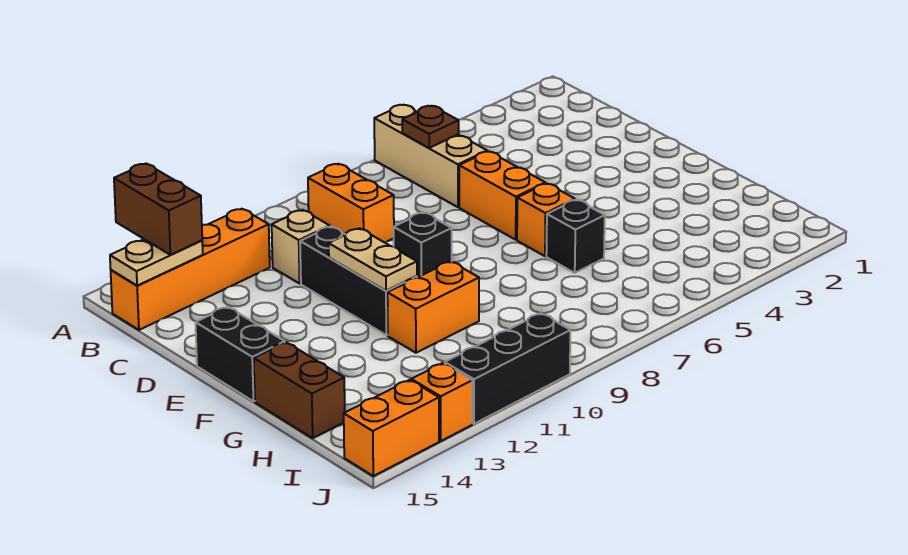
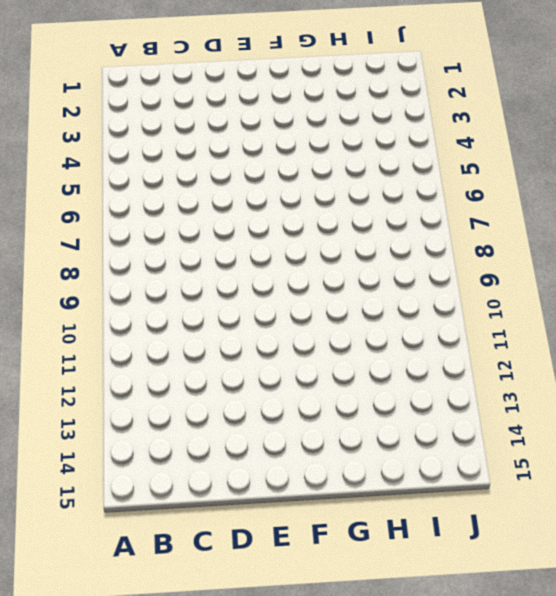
none -> tan brick A6:C6 level 1
none -> orange brick B9:C9 level 1
none -> orange brick B12:B15 level 1

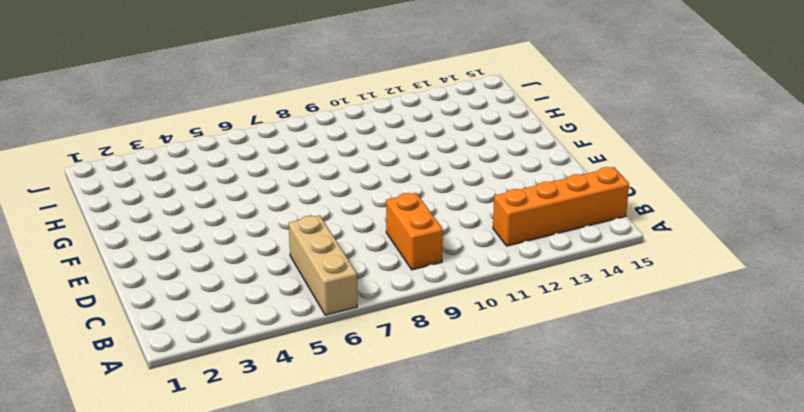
none -> tan brick C11 level 1
none -> orange brick D6:E6 level 1
none -> black brick D11:F11 level 1

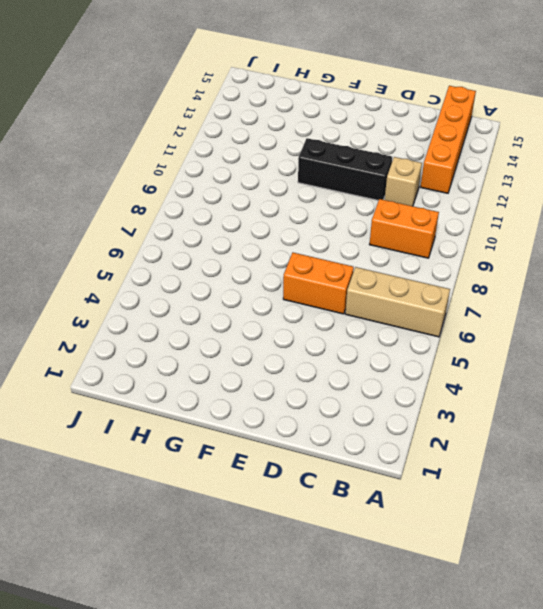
none -> black brick E9 level 1
none -> black brick E15:F15 level 1
none -> orange brick F6 level 1

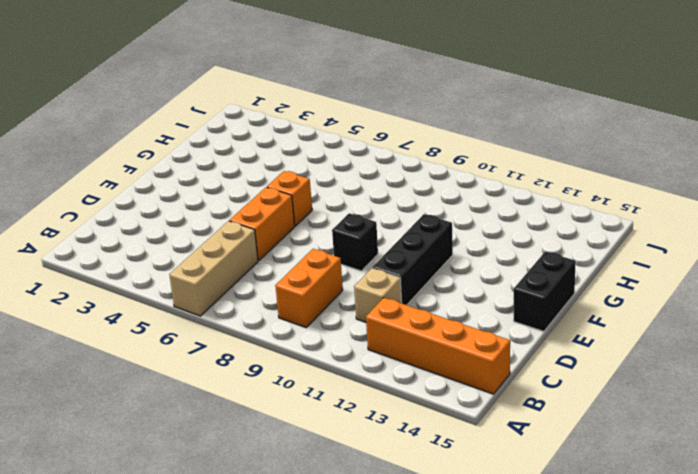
none -> black brick G6 level 1
none -> orange brick G10:G11 level 1
none -> brown brick G15:H15 level 1

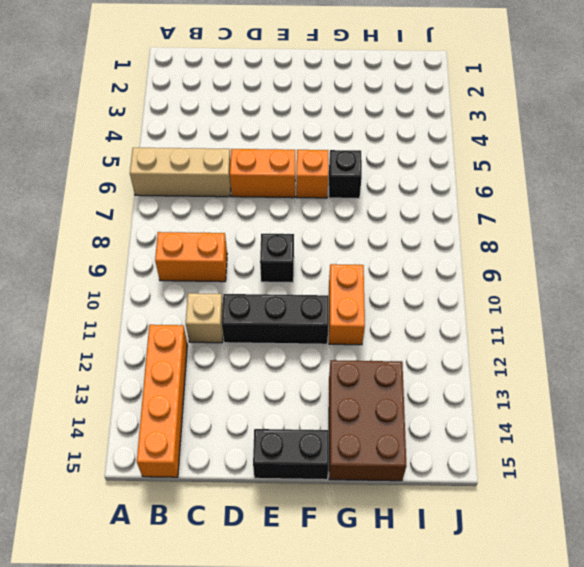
brown brick G13:H15 level 1 -> brown brick G15:H15 level 1
none -> black brick J10:J12 level 1
none -> orange brick J13 level 1
none -> orange brick J14:J15 level 1

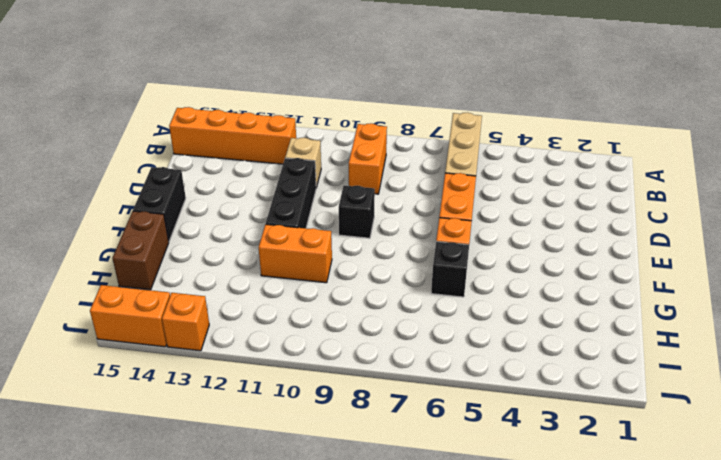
none -> black brick J10:J12 level 1
none -> brown plate B6 level 2
none -> tan plate B14:B15 level 2

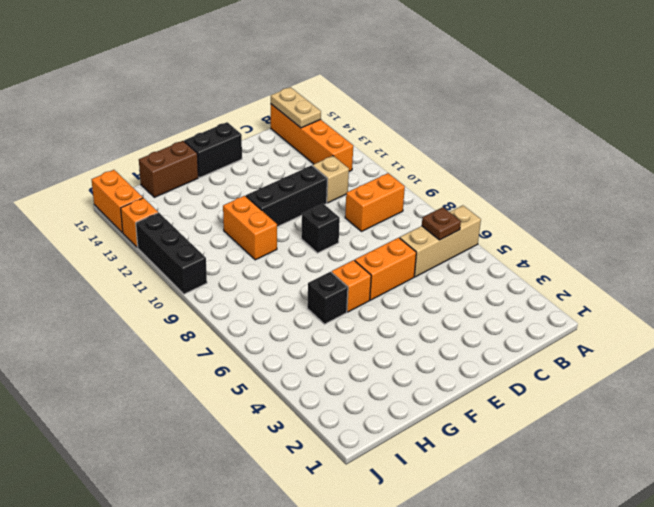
none -> tan plate E11:F11 level 2
none -> brown brick A14:B14 level 3

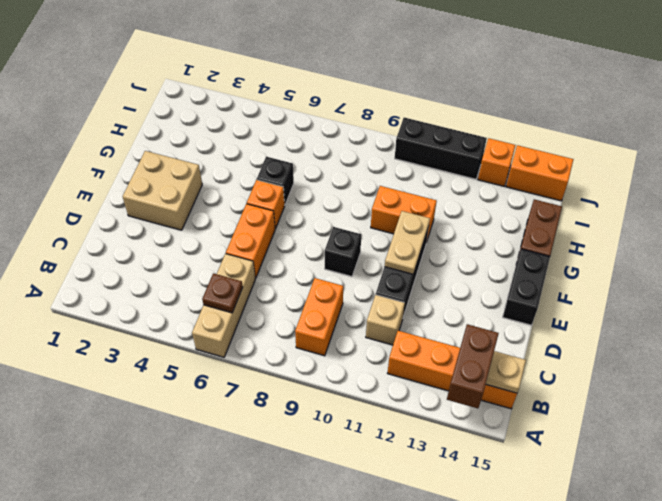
tan brick E2:F3 level 1 -> none

